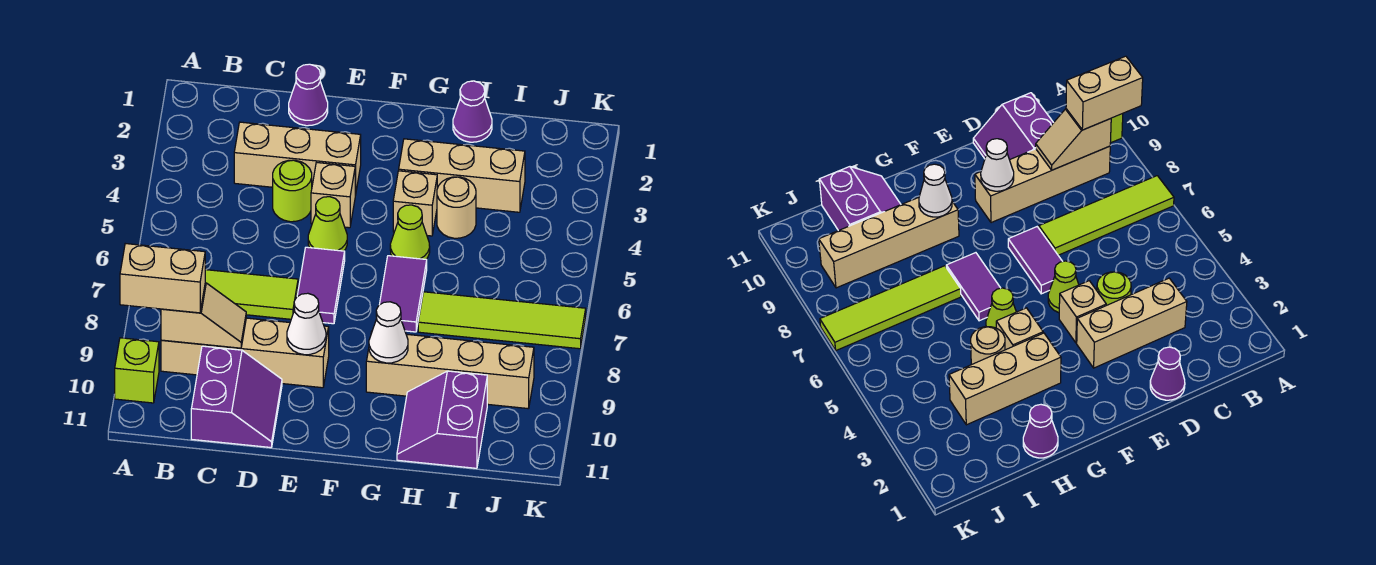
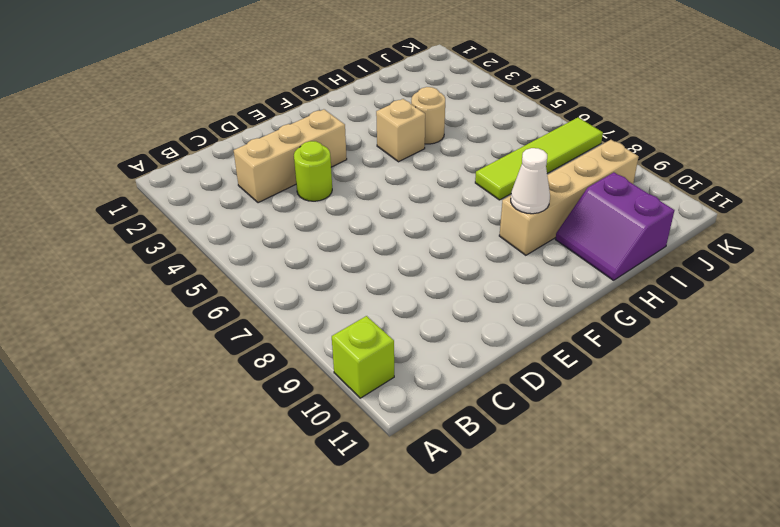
none -> lime tile A7:D7 level 1
none -> tan brick B9:E9 level 1
none -> purple slope C10:D11 level 1 top C

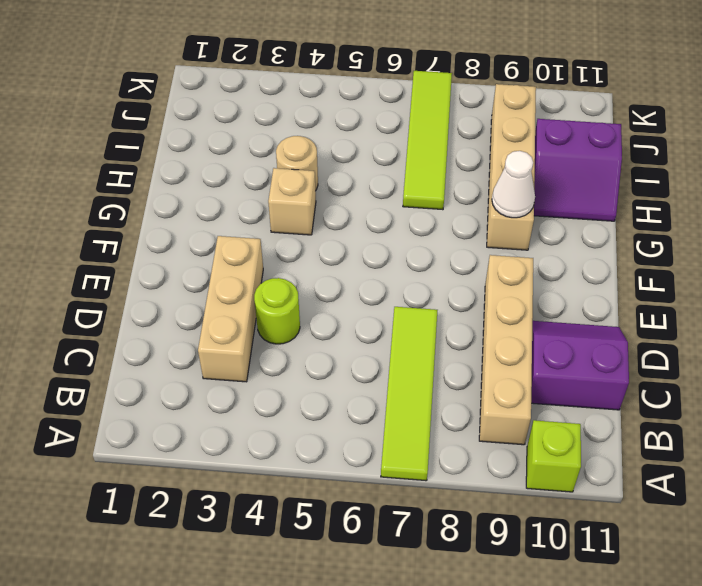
none -> purple cone D1 level 1
none -> tan brick E4 level 1
none -> lime cone E5 level 1

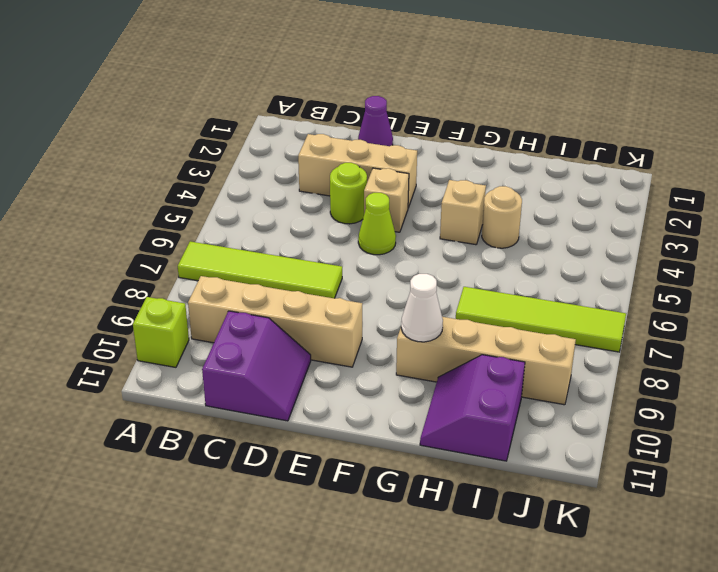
none -> purple tile E6:E7 level 1
none -> tan brick G3:I3 level 1
none -> lime cone G5 level 1

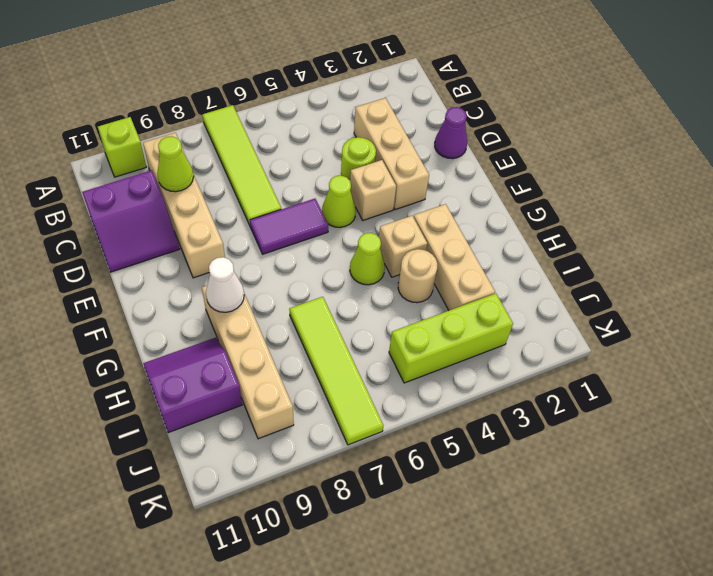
lime cone C9 level 2 -> tan slope B9:C9 level 2 top B
lime brick J3:J5 level 1 -> none
none -> purple tile G6:G7 level 1
none -> purple cone H1 level 1
none -> white cone E9 level 2

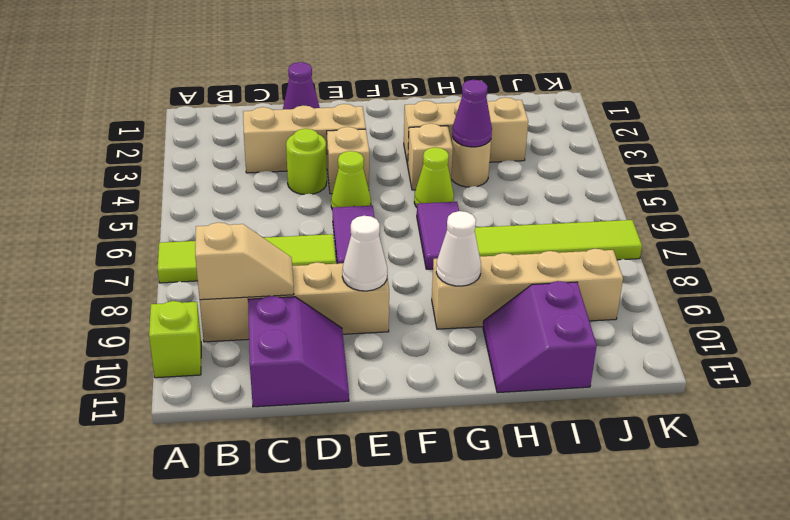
purple cone H4 level 2 -> purple cone H1 level 1
none -> tan brick A9:B9 level 3

